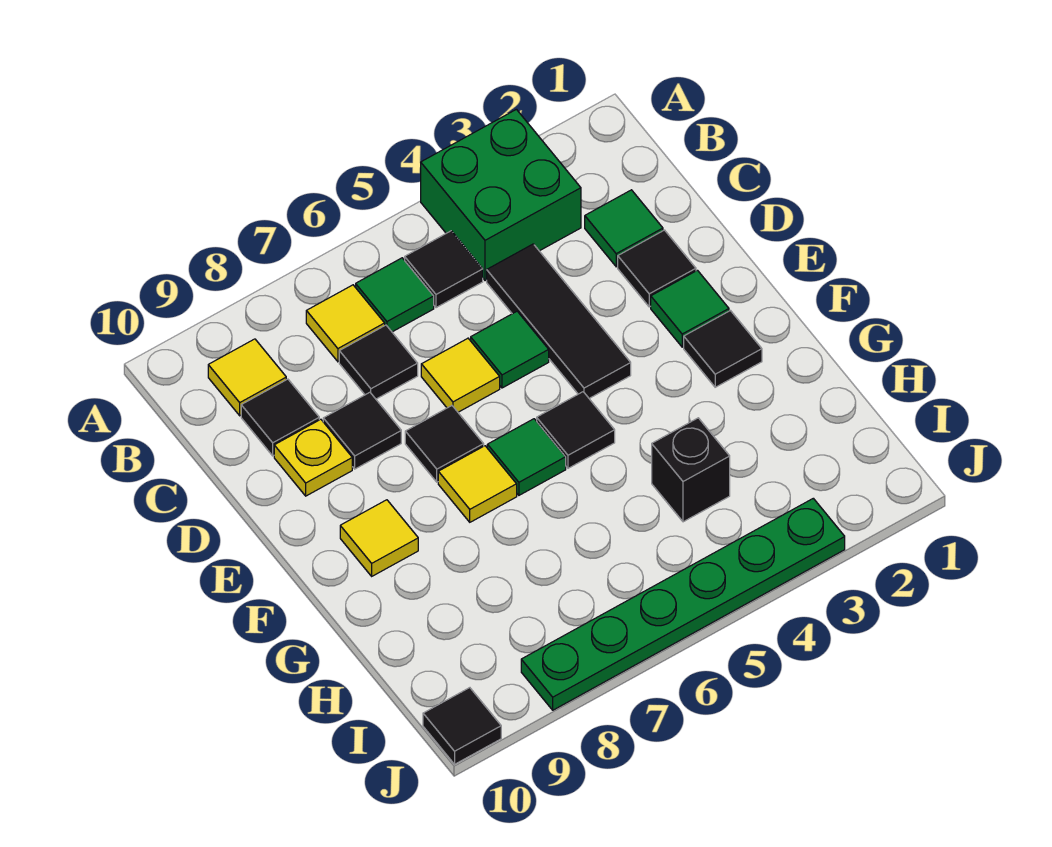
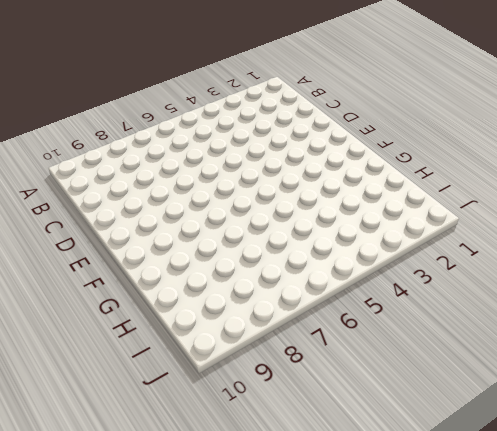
none -> green brick A3:B4 level 1
none -> black tile B5 level 1
none -> green tile B6 level 1

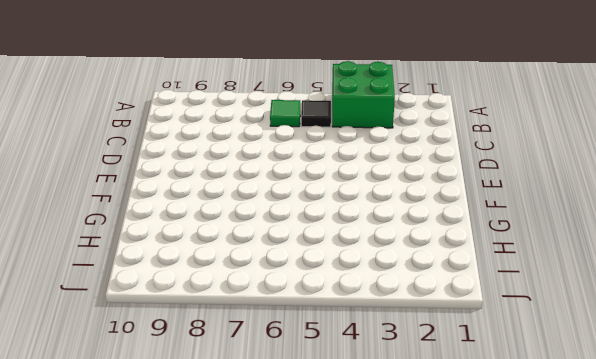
none -> yellow tile B7 level 1
none -> yellow tile B9 level 1
none -> green tile C2 level 1

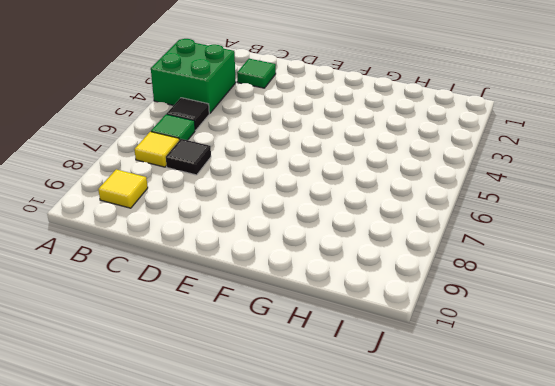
none -> black tile C4:E4 level 1
none -> black tile C9 level 1
none -> black tile D2 level 1

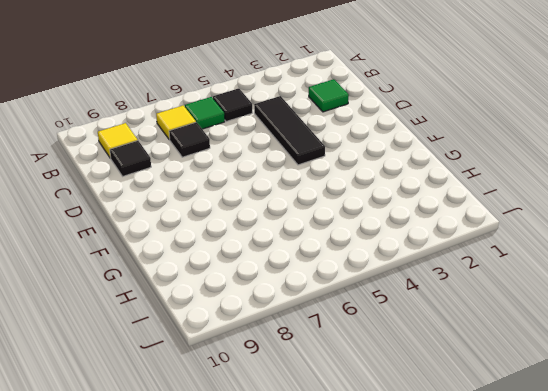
none -> green brick A3:B4 level 1
none -> black tile D2 level 1
none -> green tile D5 level 1

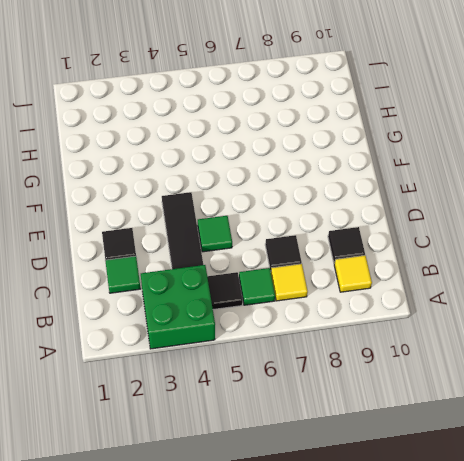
none -> yellow tile D6 level 1
none -> black tile D8 level 1
none -> yellow plate D9 level 1

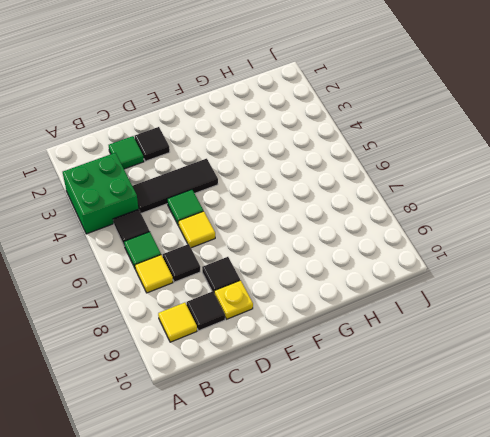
none -> green tile E2 level 1
none -> black tile E7 level 1
none -> black tile F2 level 1

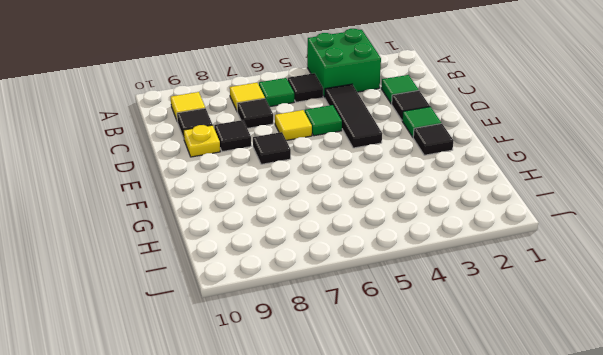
none -> black tile F5 level 1
none -> green tile F6 level 1
none -> yellow tile F7 level 1

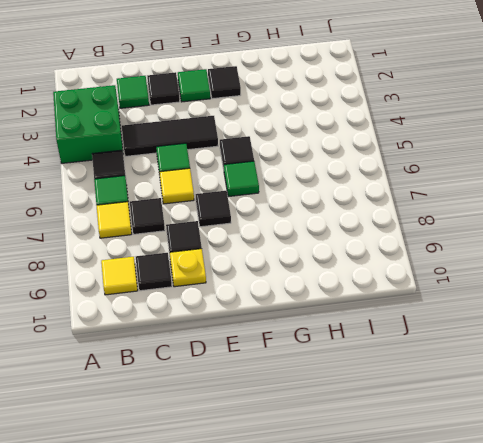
none -> yellow tile F7 level 1
none -> yellow tile F9 level 1
none -> black brick H4 level 1

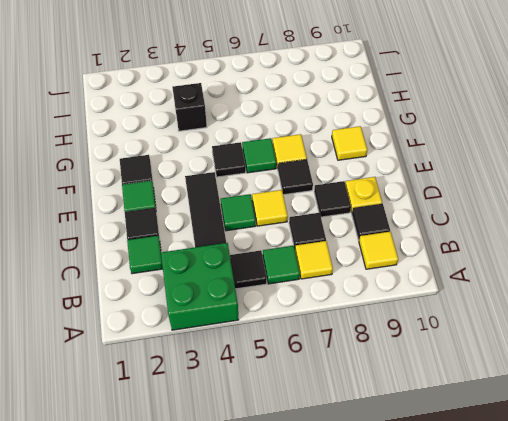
none -> green plate J3:J8 level 1
none -> black tile J10 level 1

